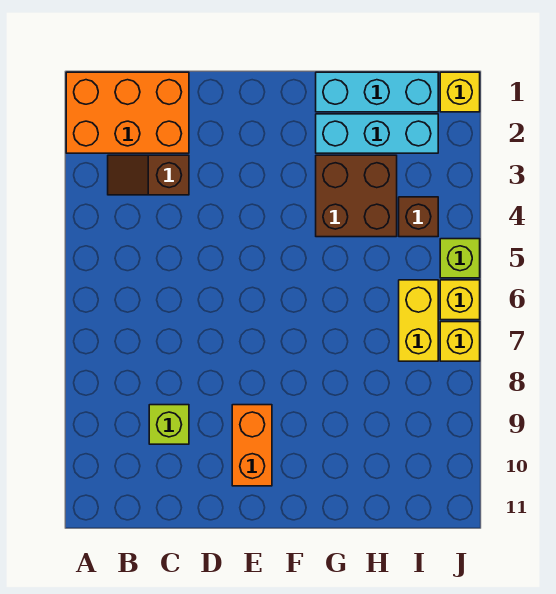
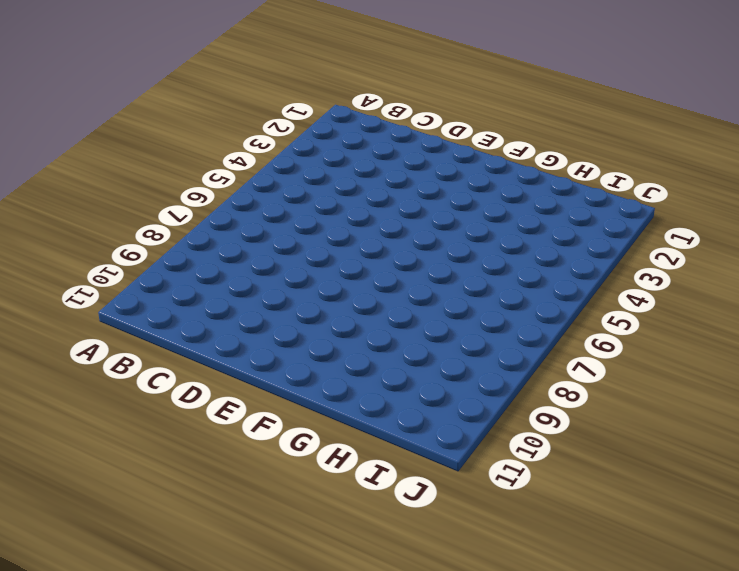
none -> orange brick A1:C2 level 1
none -> brown slope B3:C3 level 1 top C
none -> lime brick C9 level 1

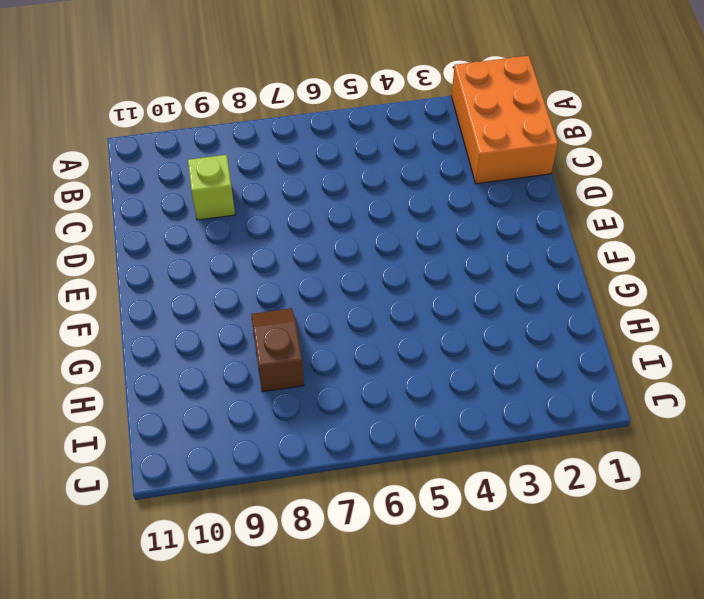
brown slope G8:H8 level 1 top H -> brown slope B3:C3 level 1 top C
none -> orange brick E9:E10 level 1
none -> cyan brick G1:I1 level 1
none -> cyan brick G2:I2 level 1

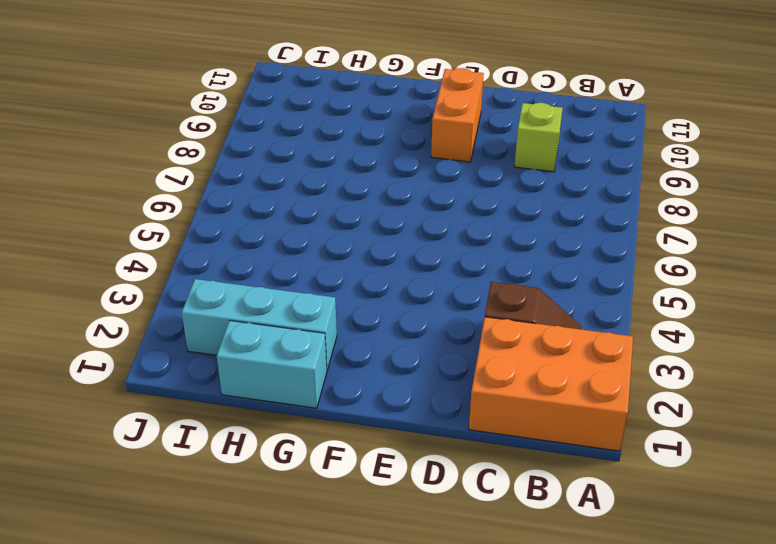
cyan brick G1:H1 level 1 -> cyan brick G1:I1 level 1
none -> brown brick G3:H4 level 1
none -> brown brick I4 level 1
none -> yellow brick I6:I7 level 1

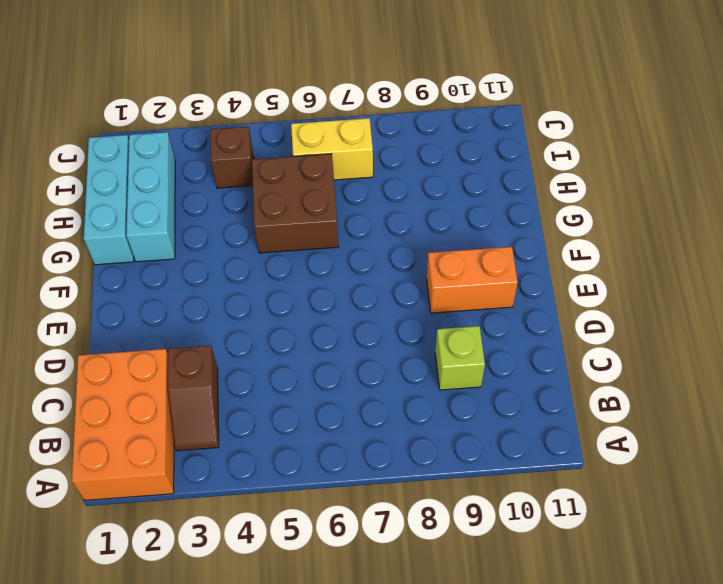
brown brick G5:H6 level 1 -> brown brick G3:H4 level 1
none -> yellow brick J1 level 1
none -> lime brick J5 level 1
none -> yellow brick J6 level 1

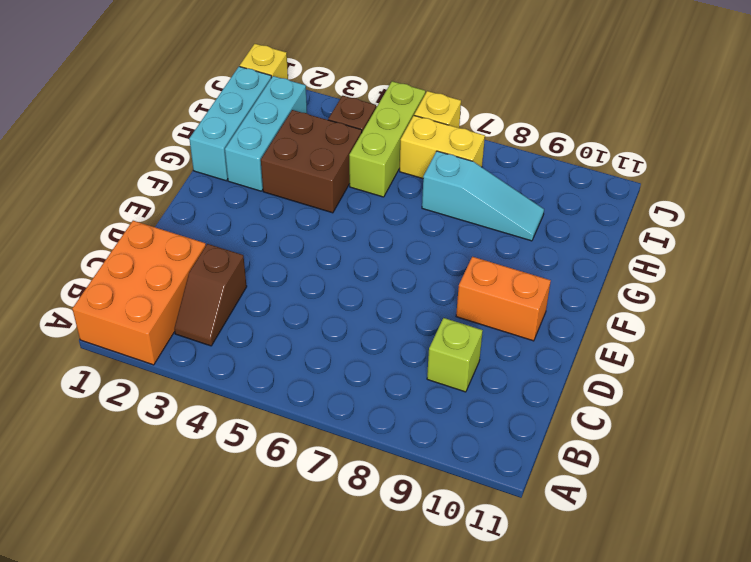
lime brick H5:J5 level 1 -> lime brick J5 level 1
cyan slope H7:H9 level 1 top 7 -> none
none -> yellow brick J7 level 1

